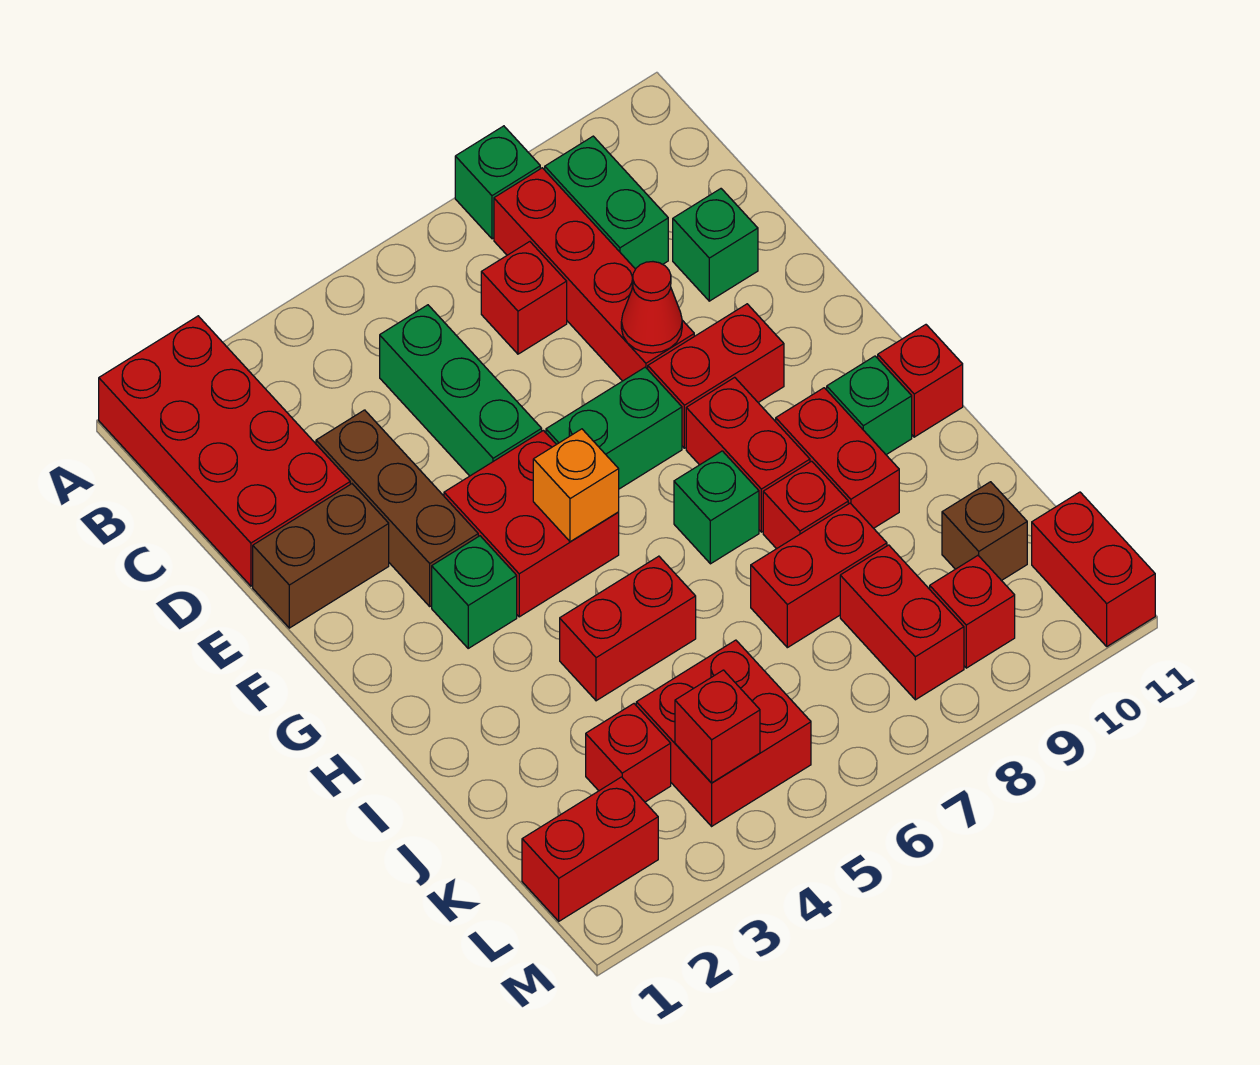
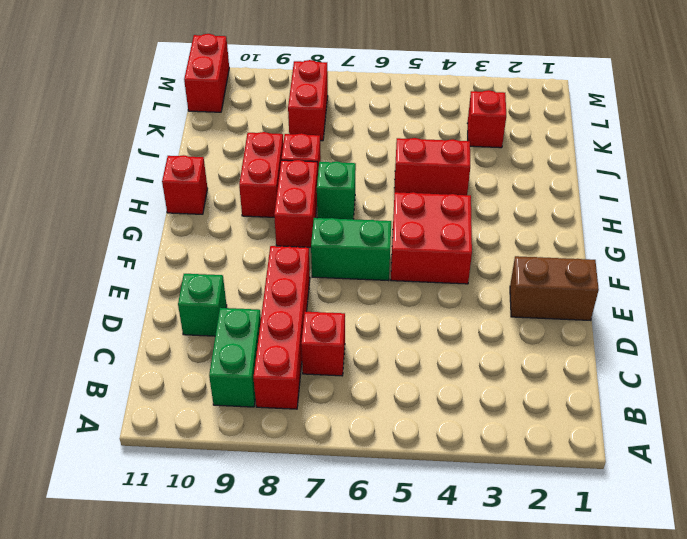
none -> red brick A1:D2 level 1
none -> green brick A8 level 1
none -> green brick C5:E5 level 1
none -> brown brick D3:F3 level 1

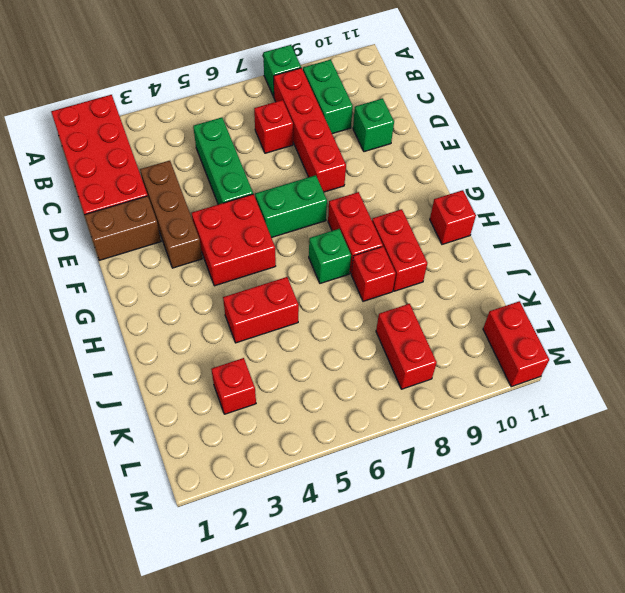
none -> red brick F8:F9 level 1
none -> green brick G3 level 1
none -> green brick H10 level 1
none -> red brick J7:J8 level 1

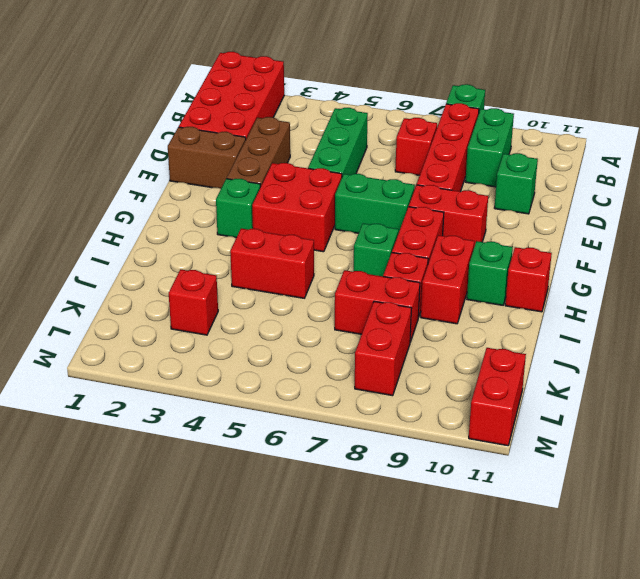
none -> red brick K4:L5 level 1
none -> brown brick K10 level 1
none -> red brick L1:L2 level 1
none -> red brick L9 level 1

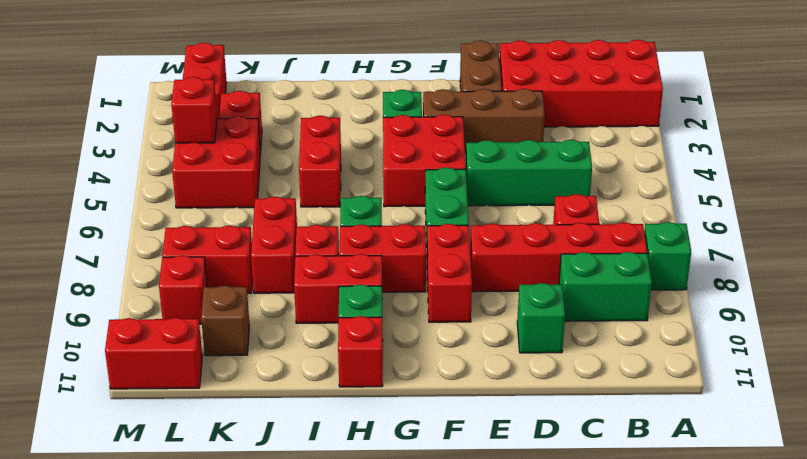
none -> red cone E8 level 2
none -> orange brick G5 level 2

